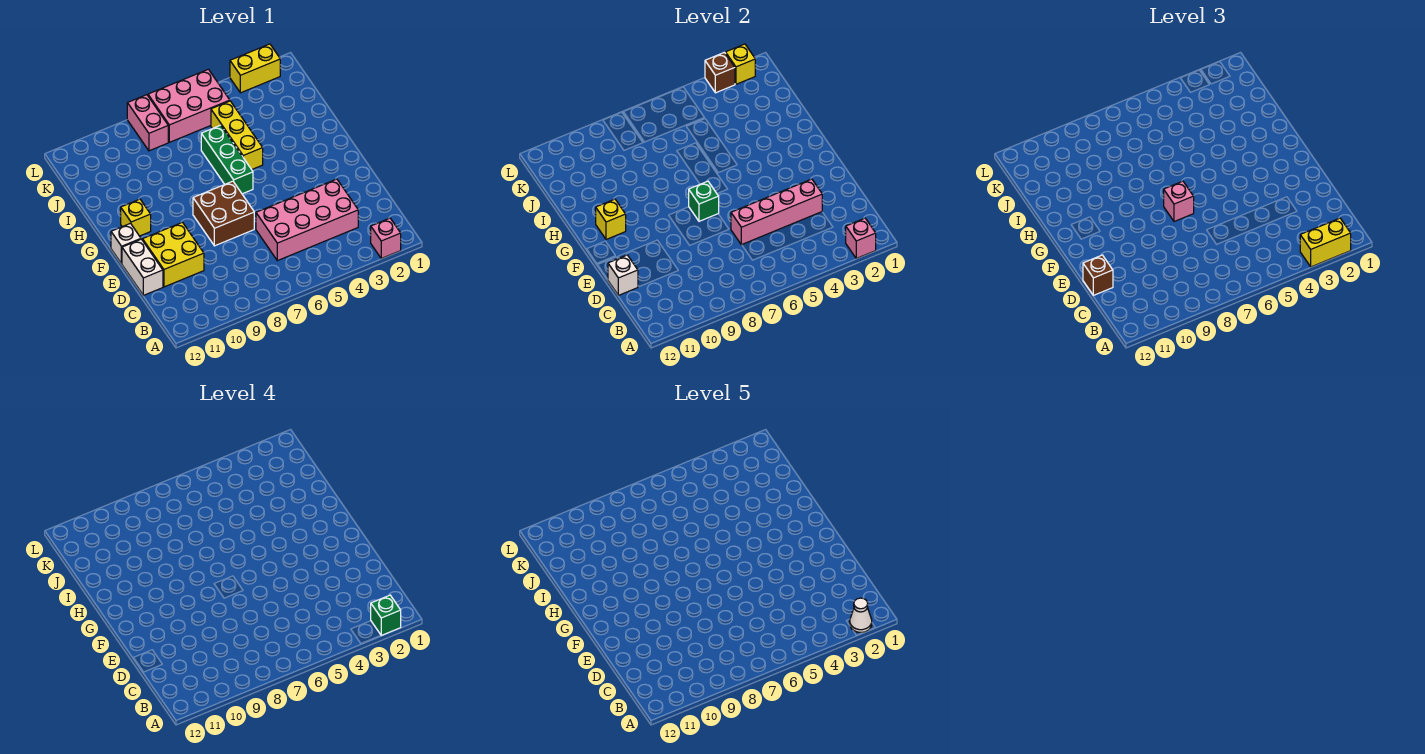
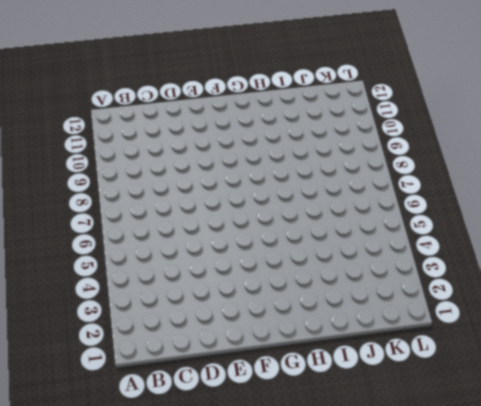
none -> pink brick A2 level 1
none -> pink brick C3:D6 level 1
none -> yellow brick D10:E11 level 1

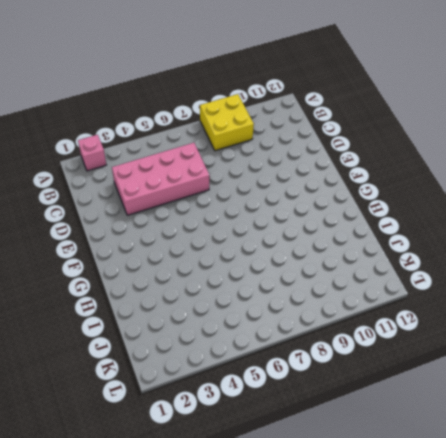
yellow brick A8:B9 level 1 -> yellow brick D10:E11 level 1
none -> white brick D12:E12 level 1
none -> brown brick E7:F8 level 1
none -> white brick F12 level 1

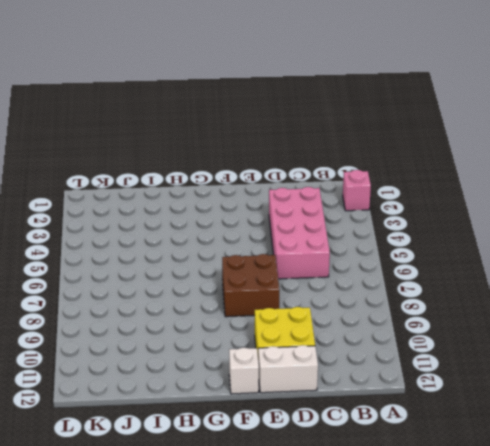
none -> green brick G6:I6 level 1
none -> yellow brick G11 level 1
none -> yellow brick H5:J5 level 1

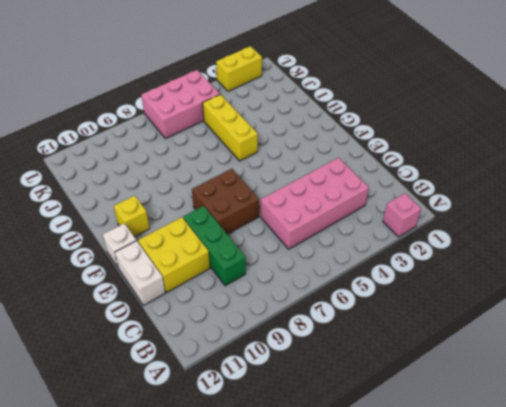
green brick C9:E9 level 1 -> green brick G6:I6 level 1
none -> pink brick K8:L8 level 1
none -> pink brick A2 level 2
none -> pink brick D3:D6 level 2

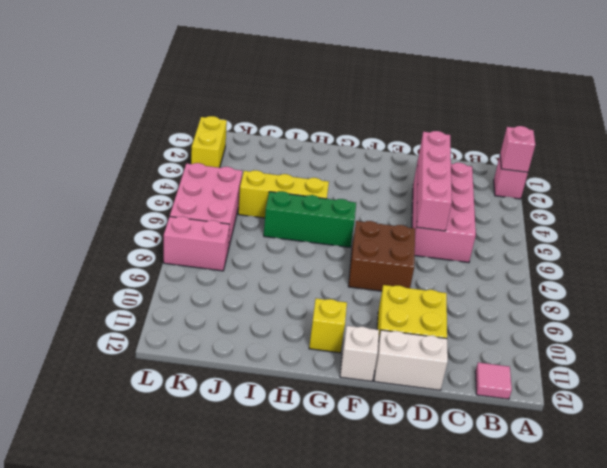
pink tile B12 level 1 -> none
none -> white brick D12 level 2
none -> green brick F7 level 2
none -> yellow brick G11 level 2

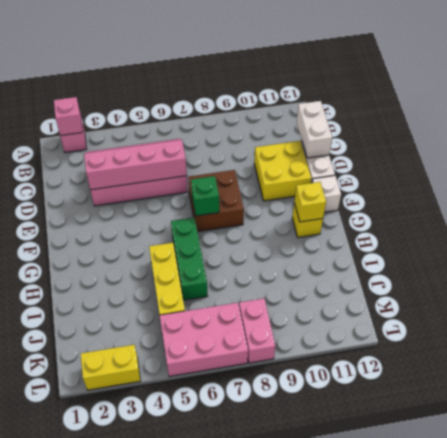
white brick C12:D12 level 2 -> white brick D12 level 2
none -> yellow brick L2 level 2
none -> brown brick L3 level 2
none -> yellow brick A2:A3 level 3

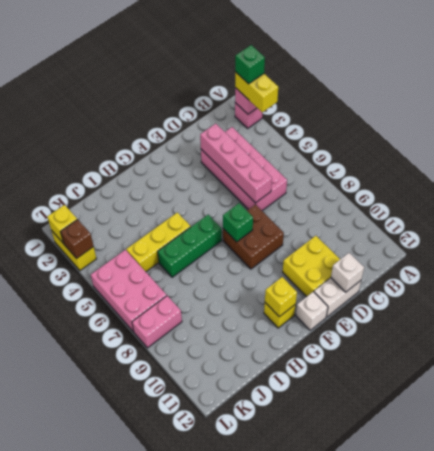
none -> brown brick D12 level 3
none -> pink brick F7 level 3
none -> white cone A2 level 5

